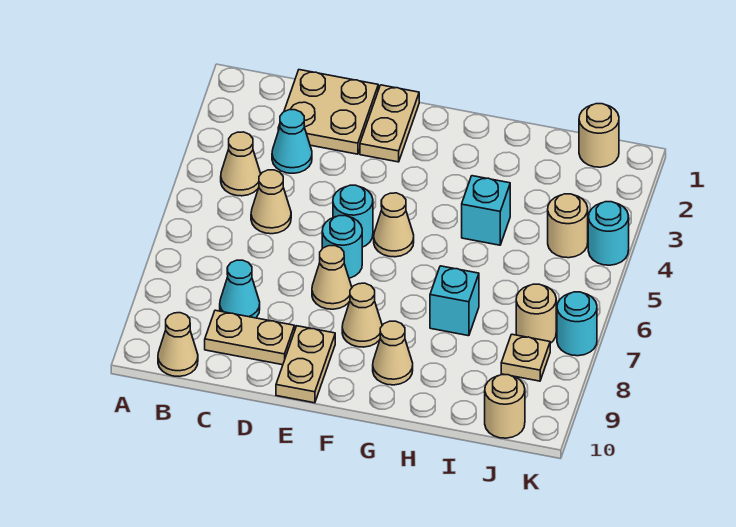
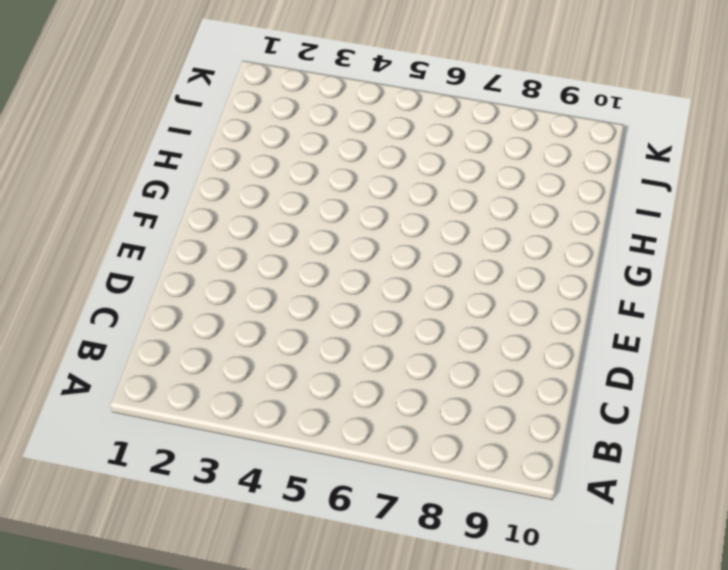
none -> tan cone B4 level 1
none -> tan cone B10 level 1
none -> tan plate C1:D2 level 1

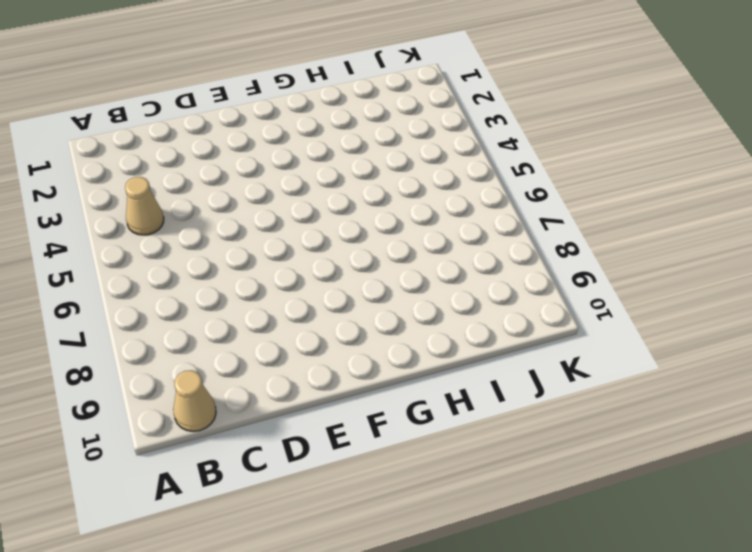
none -> tan plate C1:D2 level 1
none -> cyan cone C3 level 1
none -> tan cone C5 level 1

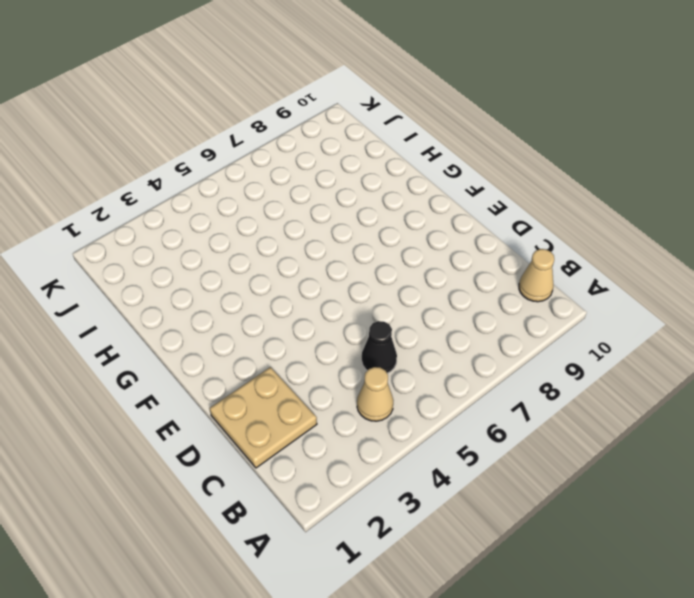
black cone C5 level 1 -> tan cone C5 level 1
none -> cyan cone C3 level 1
none -> cyan cone C8 level 1
none -> tan plate C9:D9 level 1

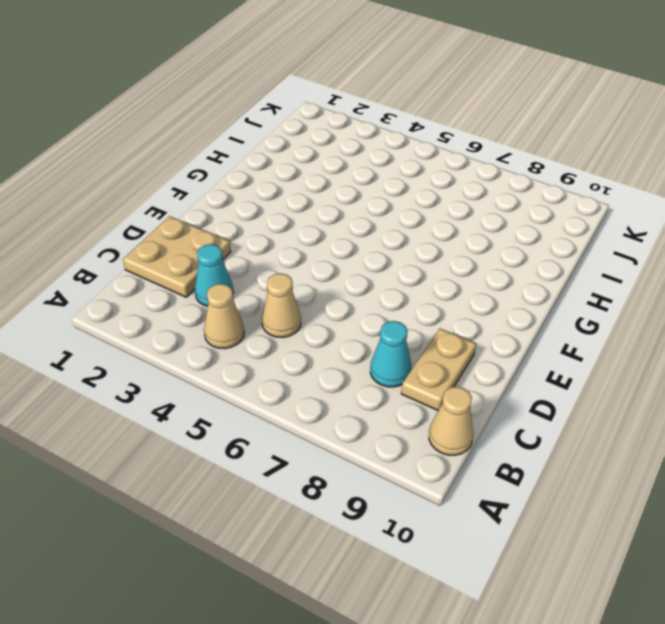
none -> tan plate E1:E2 level 1
none -> cyan round brick E5 level 1
none -> cyan round brick E6 level 1

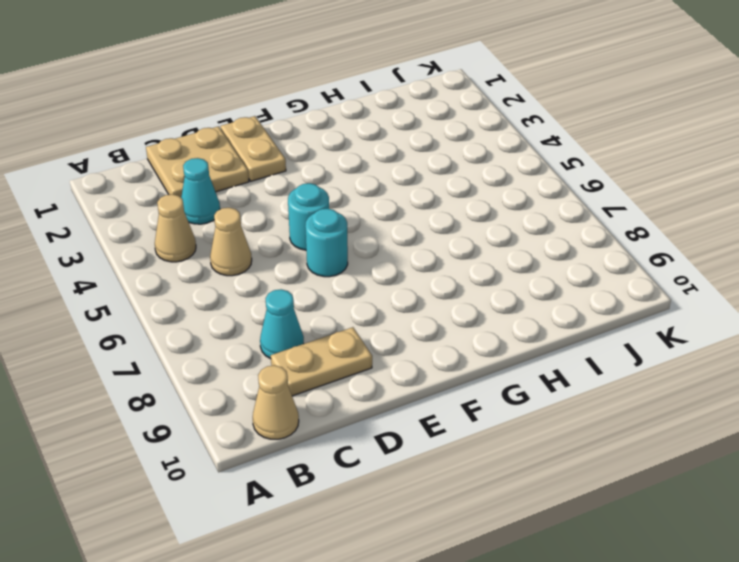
none -> tan cone E7 level 1
none -> tan plate E9:E10 level 1
none -> tan cone F5 level 1

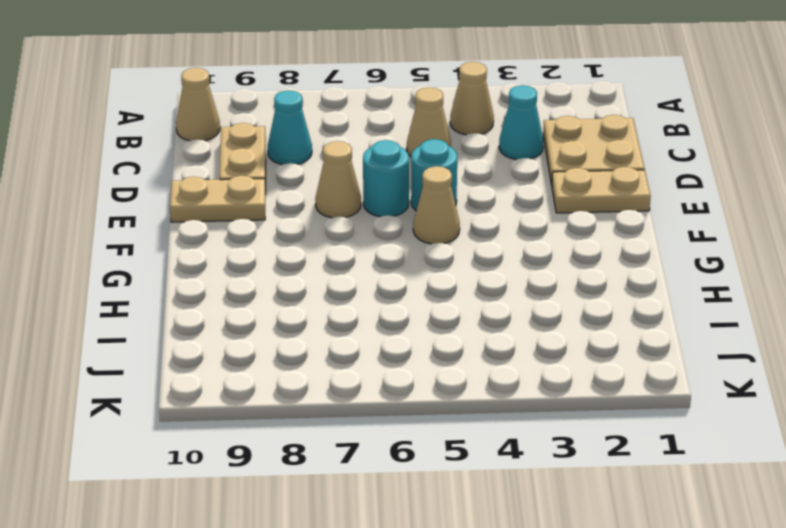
none -> tan cone F8 level 1
none -> tan cone G9 level 1
none -> cyan brick H4 level 1

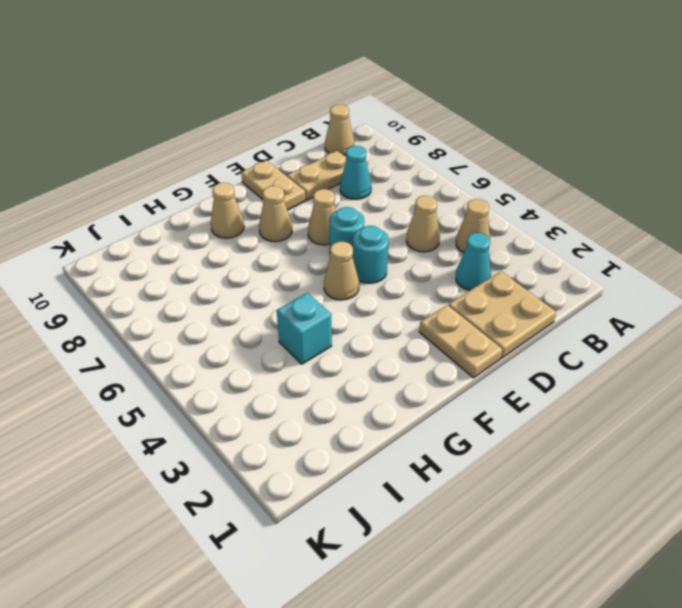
none -> cyan brick H7 level 1
none -> tan round brick J1 level 1
none -> tan round brick J4 level 1

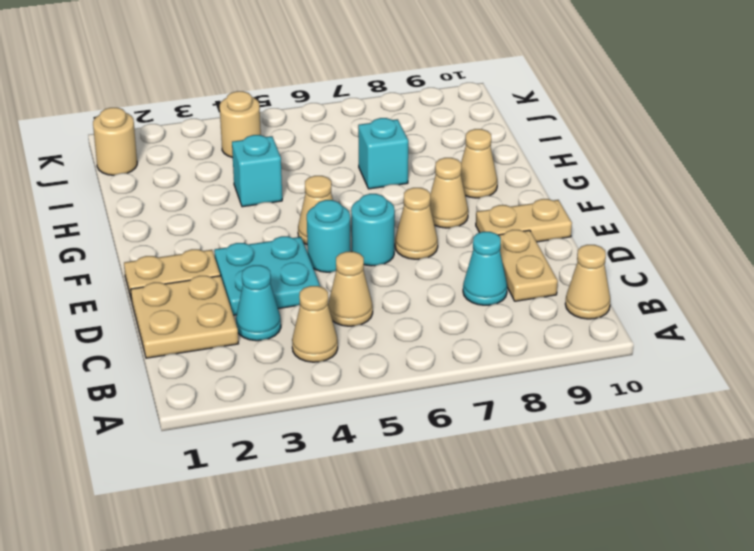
cyan plate D3:E4 level 1 -> none
none -> tan round brick J7 level 1
none -> tan plate J8 level 1
none -> tan round brick J10 level 1

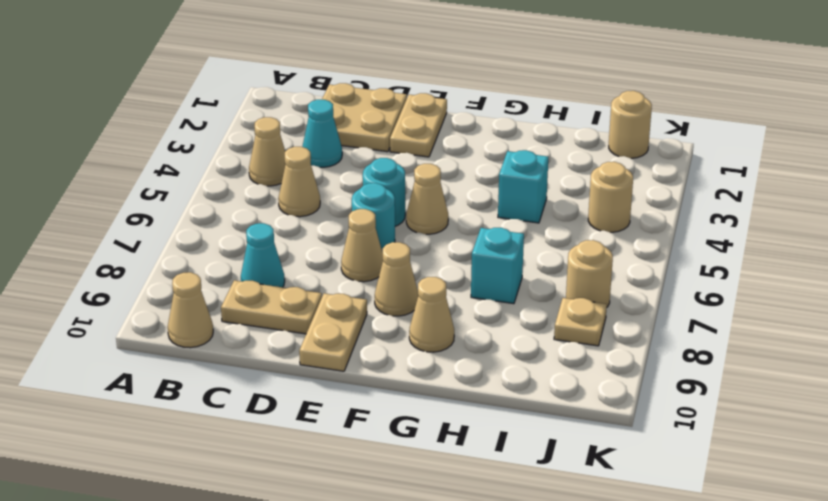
none -> tan round brick J10 level 1
none -> cyan round brick K4 level 1
none -> cyan round brick K7 level 1

